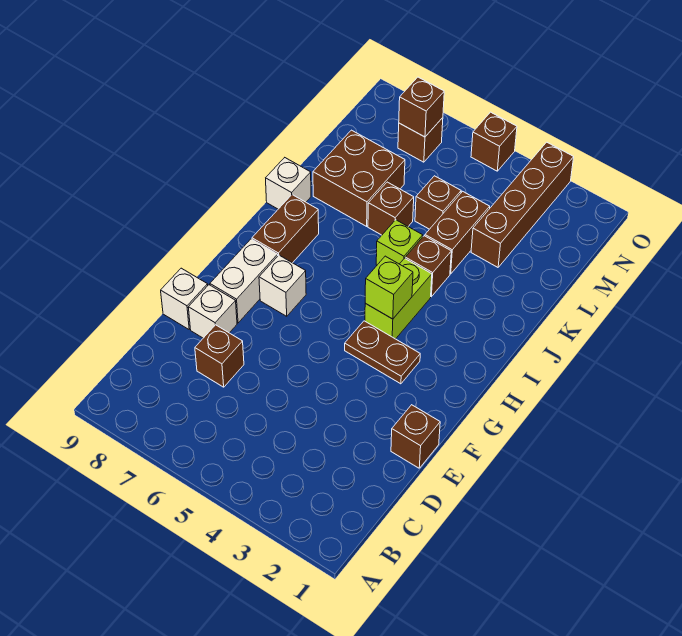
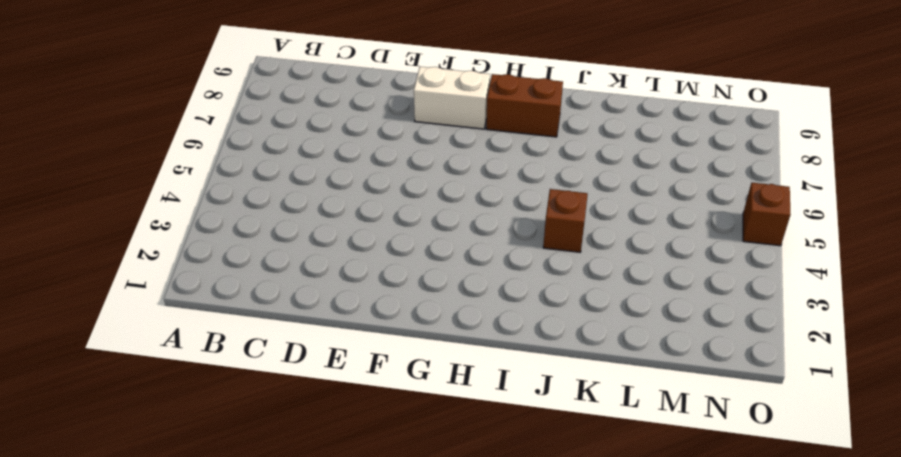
none -> brown brick D7 level 1
none -> brown brick E1 level 1
none -> white brick E8 level 1

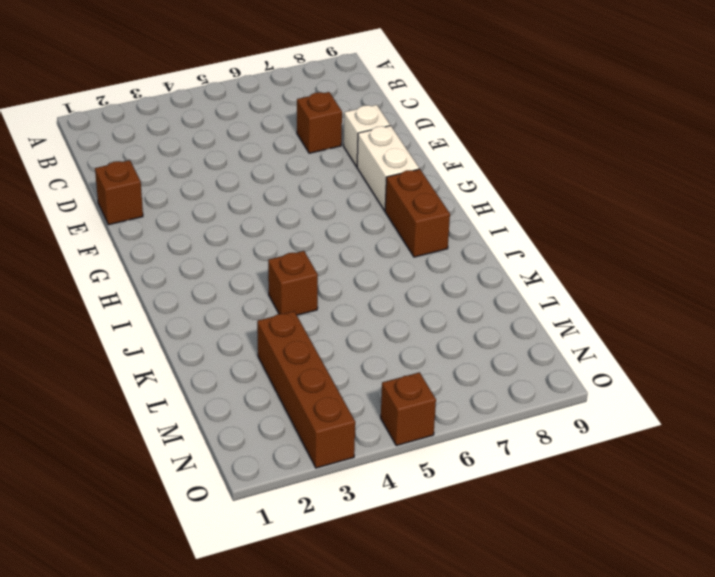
none -> white brick E9 level 1
none -> brown plate G3:G4 level 1
none -> white brick G7 level 1

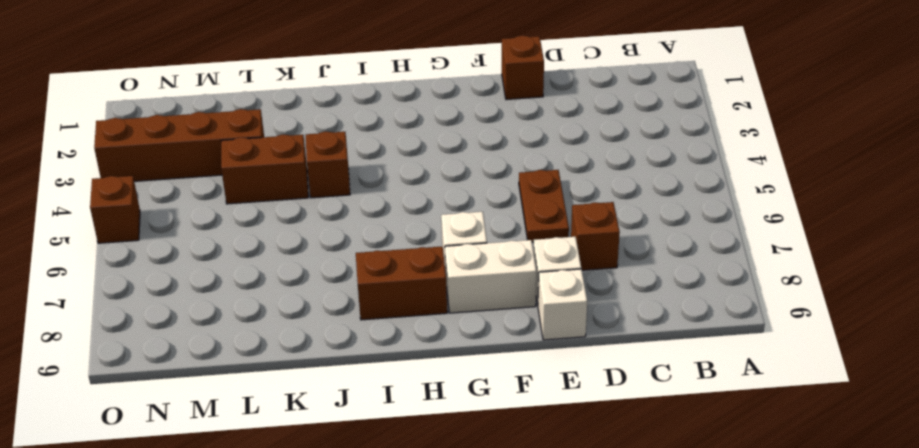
brown plate E5:E6 level 1 -> brown plate G3:G4 level 1
none -> lime brick H4:I4 level 1
none -> lime brick J5 level 1
none -> white brick J9 level 1

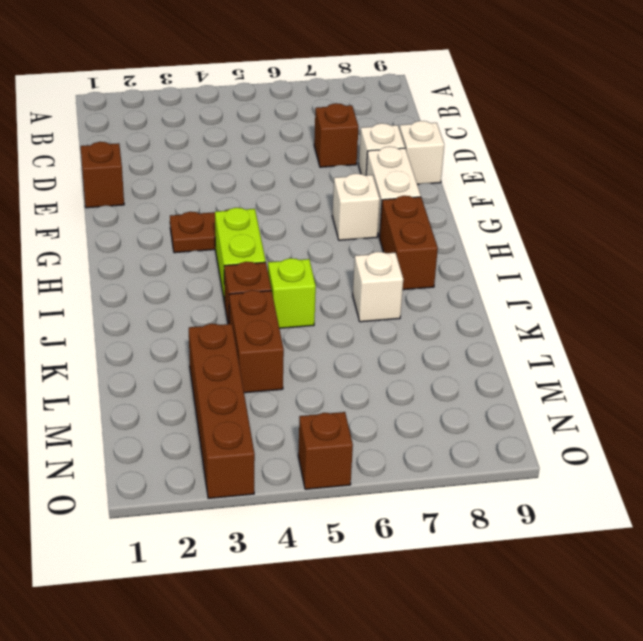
white brick J7 level 1 -> white brick J9 level 1
none -> brown brick K6 level 1
none -> brown brick K7:L8 level 1
none -> brown brick L5 level 1

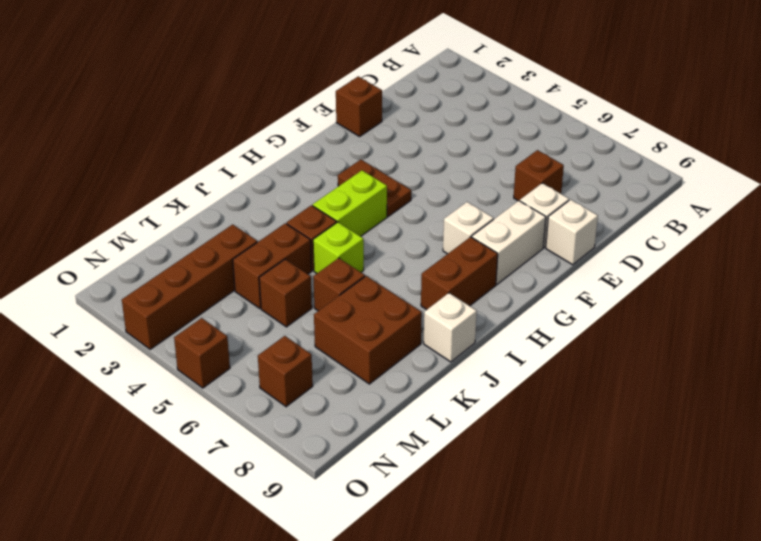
none -> lime brick H4 level 2
none -> brown brick N7 level 2

